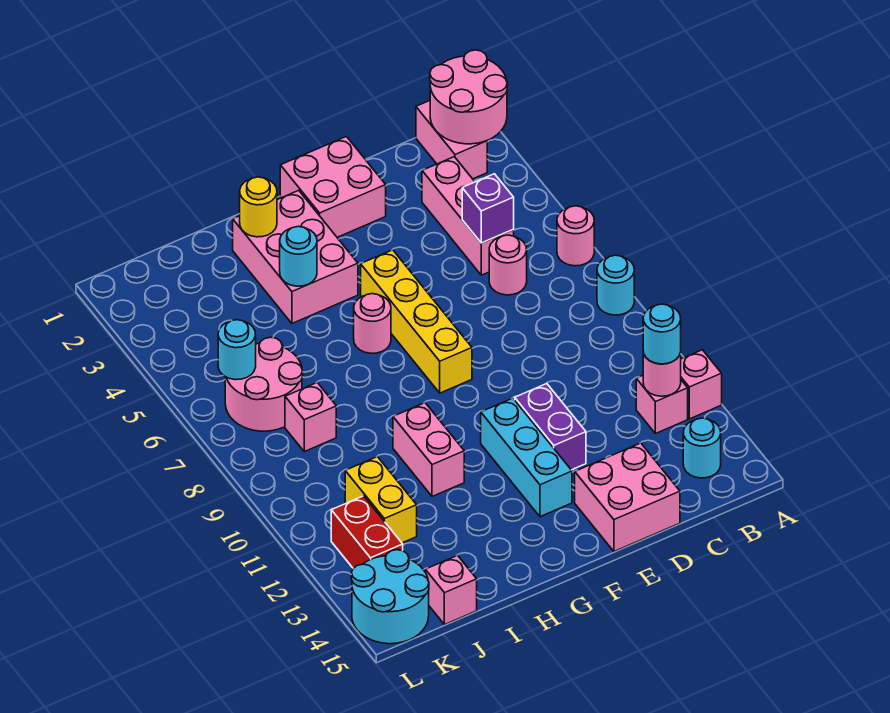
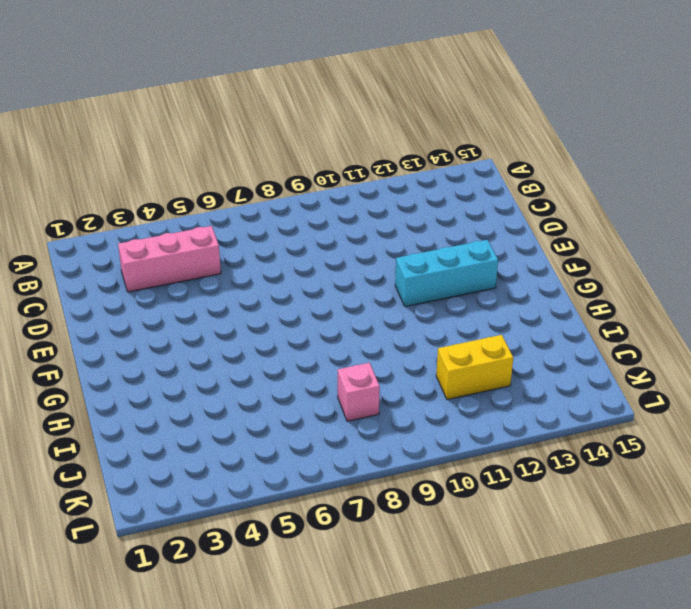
none -> pink round brick A6 level 1
none -> cyan round brick A8 level 1
none -> pink brick A12 level 1

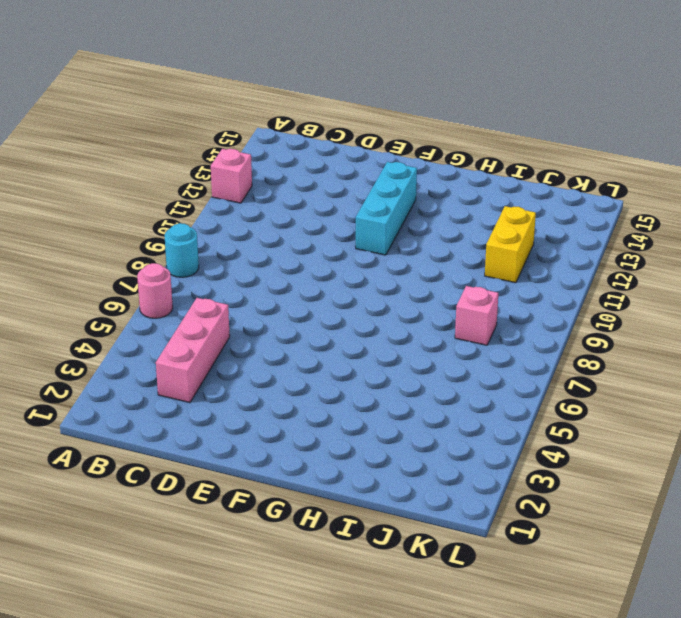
none -> pink brick B1:B2 level 1
none -> pink brick B12 level 1
none -> cyan round brick B14 level 1

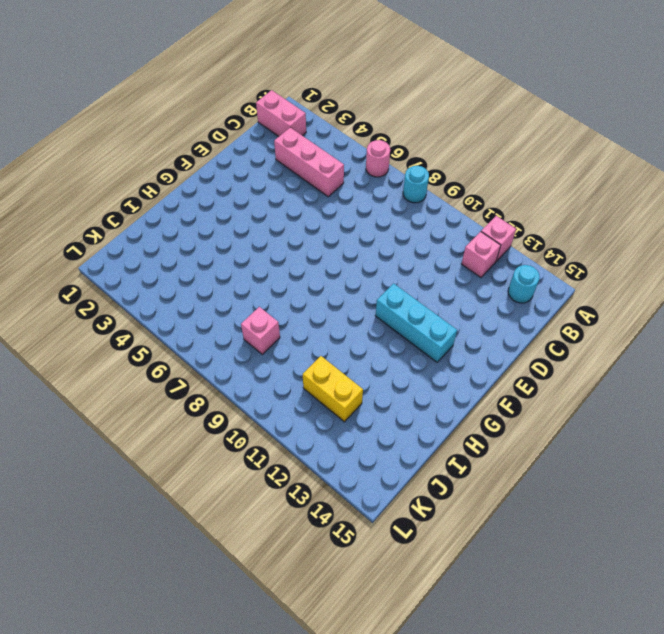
none -> pink round brick C6 level 1
none -> pink brick D14:E15 level 1
none -> pink brick E1:F2 level 1

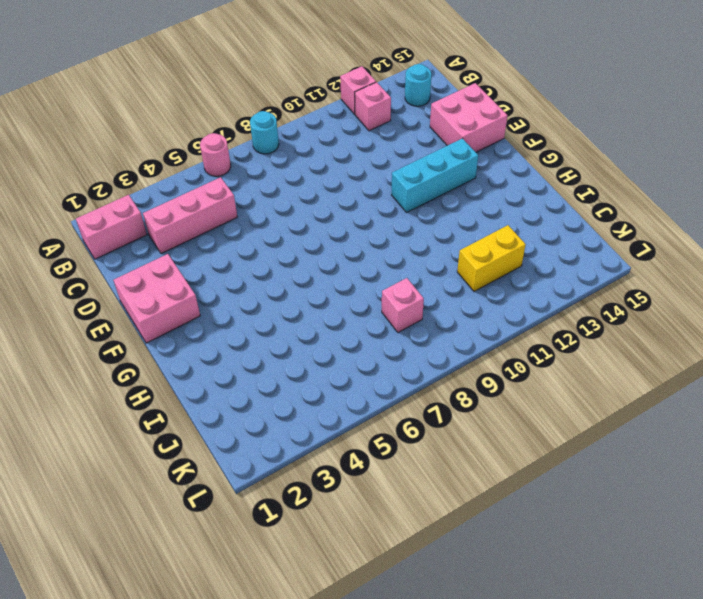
none -> pink round brick C6 level 1
none -> purple brick E11:E12 level 1
none -> yellow brick F5:F8 level 1

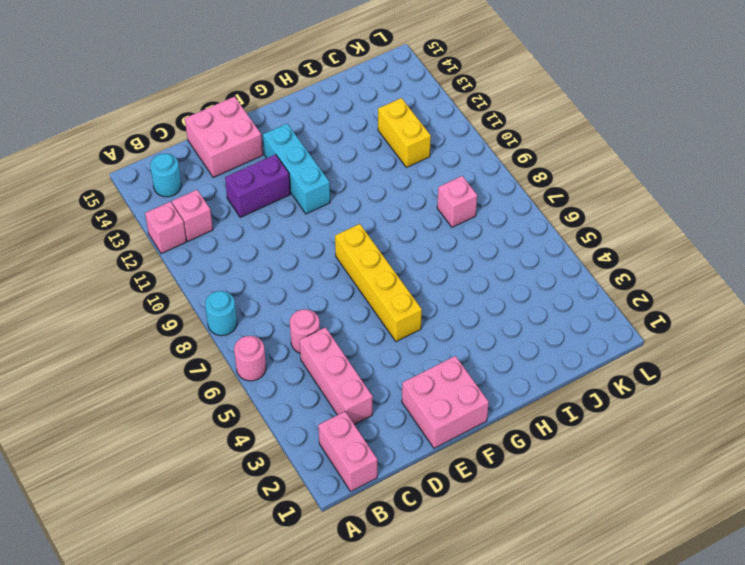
purple brick D12:E12 level 1 -> purple brick E11:E12 level 1
none -> pink brick G2:H4 level 1
none -> pink round brick G6 level 1
none -> pink brick H10:H11 level 1

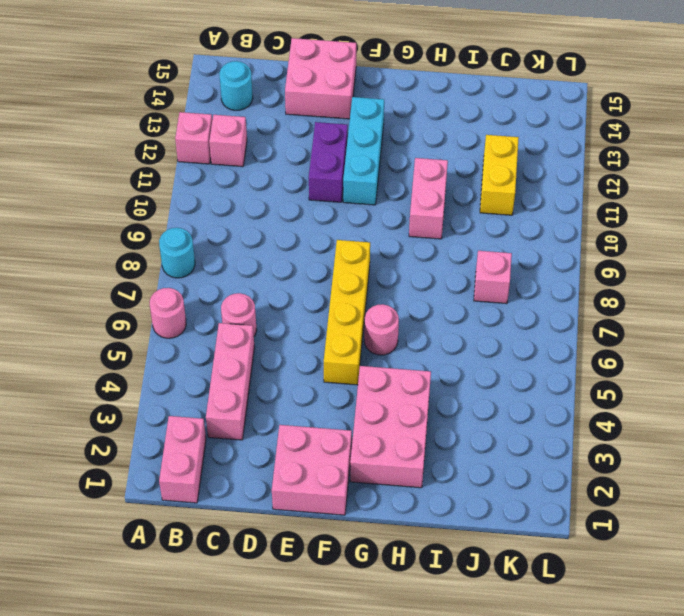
none -> pink round brick J6:K7 level 1
none -> pink brick J15 level 1
none -> red brick K12:K13 level 1

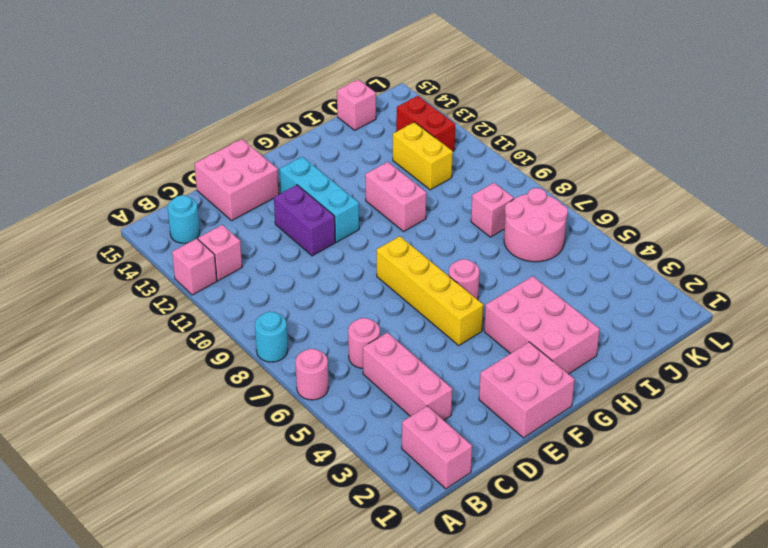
none -> cyan round brick K14:L15 level 1
none -> pink round brick A1:B2 level 2
none -> pink round brick B12 level 2

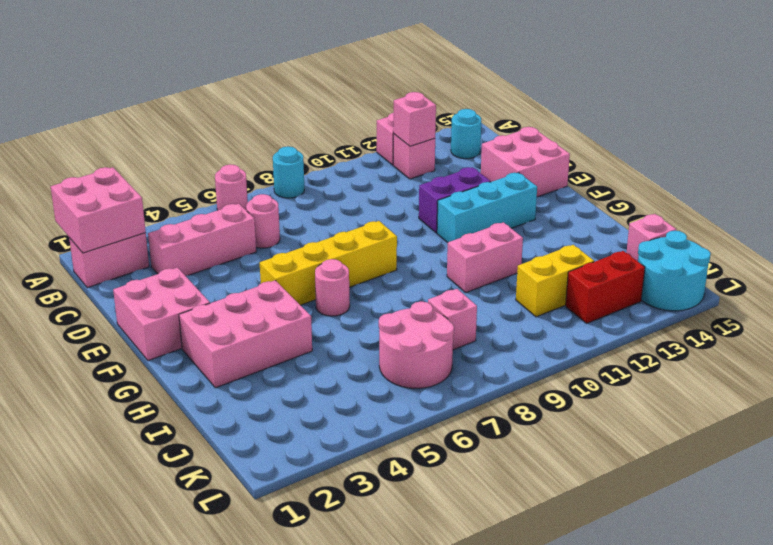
pink brick A1:B2 level 2 -> pink round brick A1:B2 level 2
pink brick B12 level 2 -> pink round brick B12 level 2
none -> purple brick C5 level 2
none -> yellow round brick H2 level 2
none -> cyan round brick H4 level 2

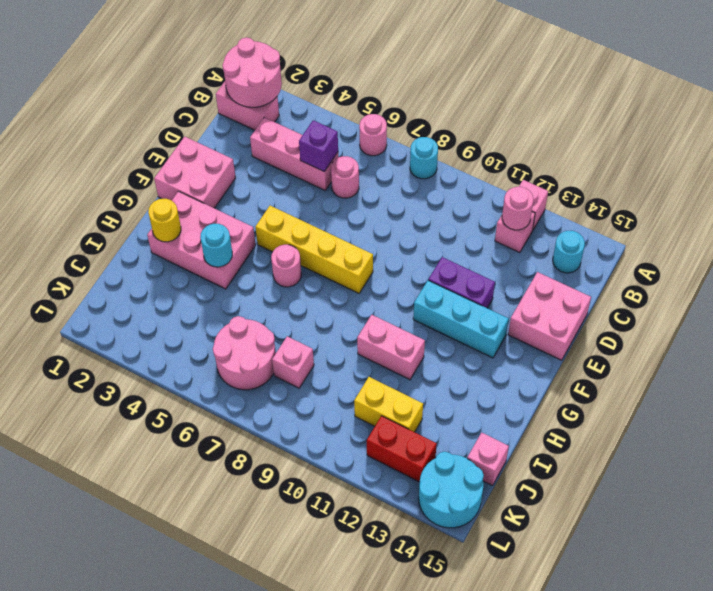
none -> cyan round brick K6 level 2
none -> cyan round brick B12 level 3

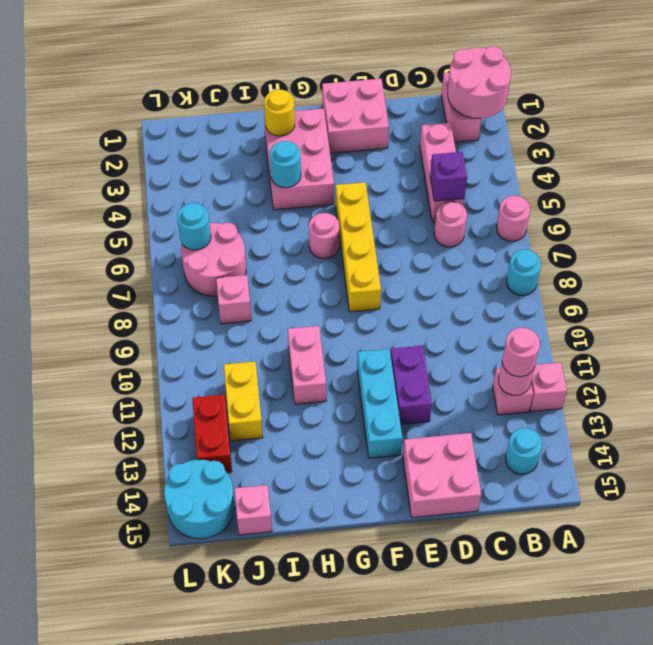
pink round brick B12 level 3 -> cyan round brick B12 level 3

